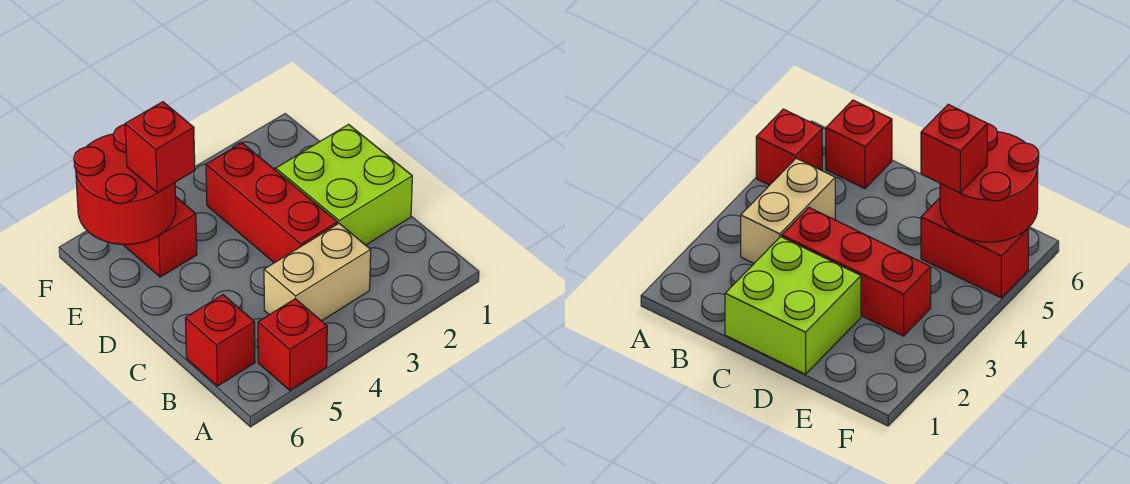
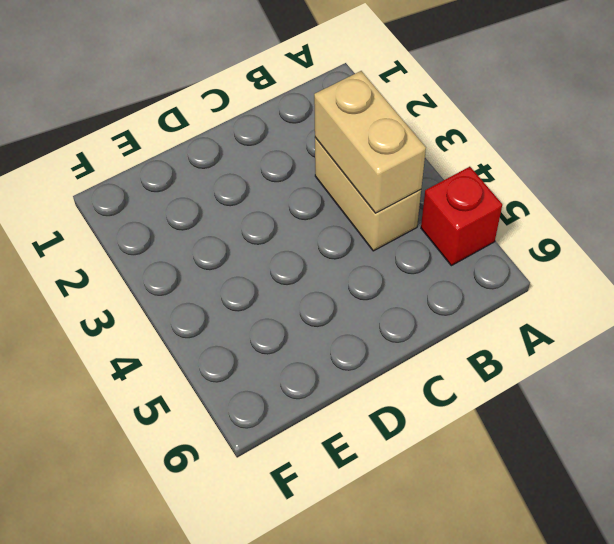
tan brick B3:B4 level 2 -> none
none -> red brick B6 level 1
none -> lime brick C1:D2 level 1

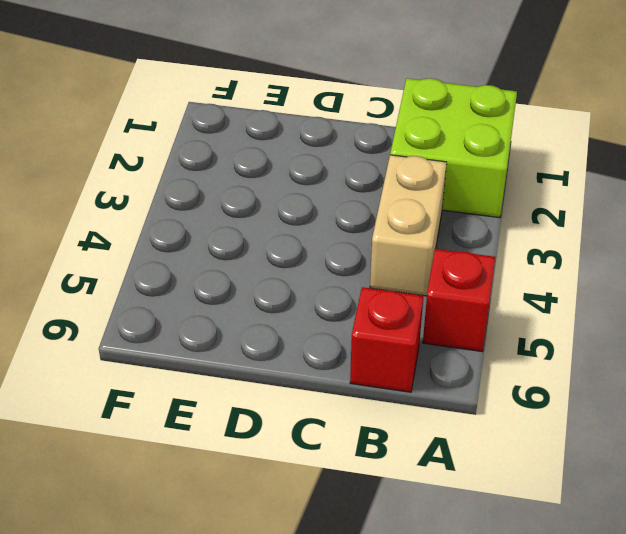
lime brick A1:B2 level 1 -> lime brick C1:D2 level 1
none -> red brick C3:E3 level 1
none -> red brick E5:F5 level 1

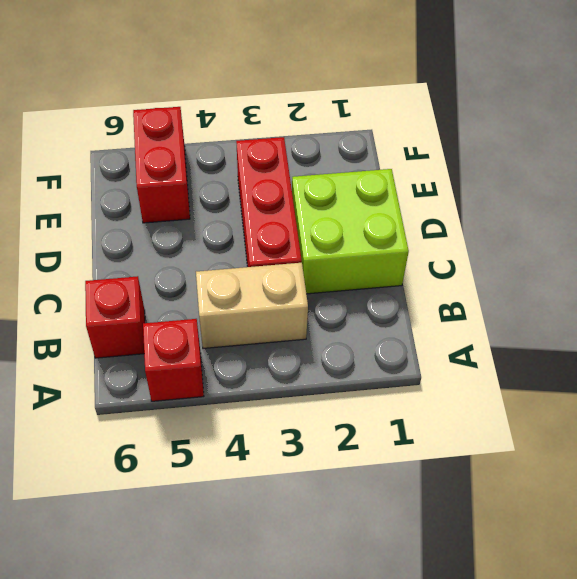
none -> red round brick E5:F6 level 2
none -> red brick E5 level 3

